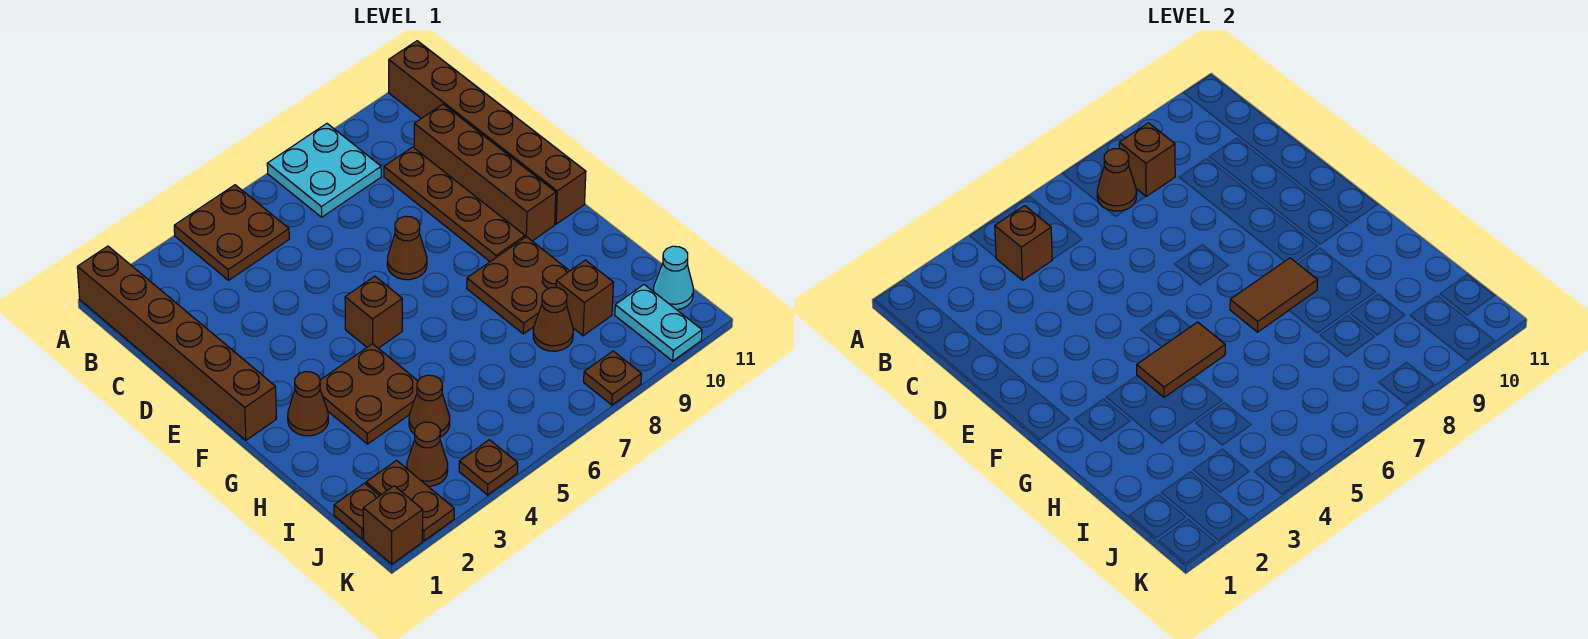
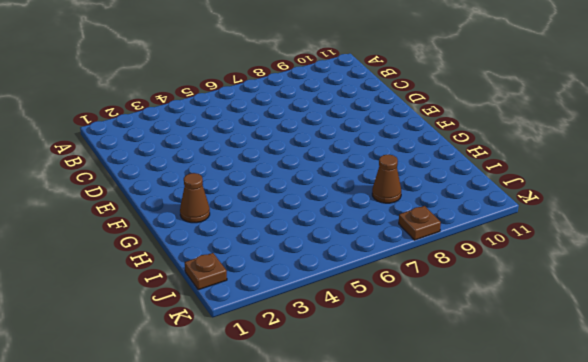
none -> brown brick A1:F1 level 1
none -> brown plate A4:B5 level 1
none -> cyan plate A7:B8 level 1

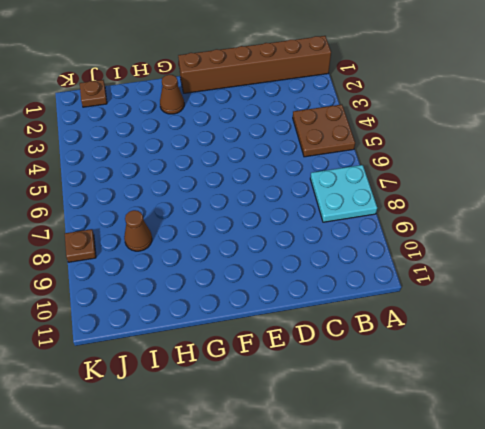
none -> brown brick A11:F11 level 1
none -> brown plate C9:F9 level 1
none -> brown brick C10:F10 level 1

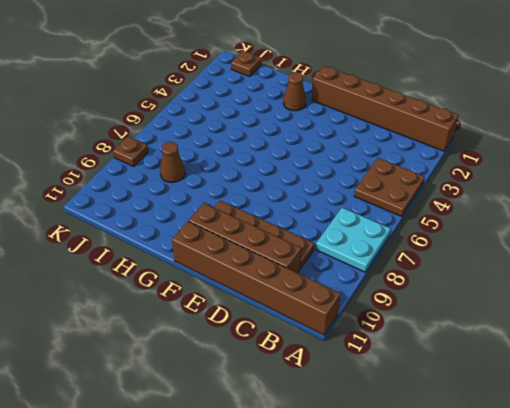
none -> brown cone E7 level 1
none -> brown brick F5 level 1
none -> brown plate G3:H4 level 1

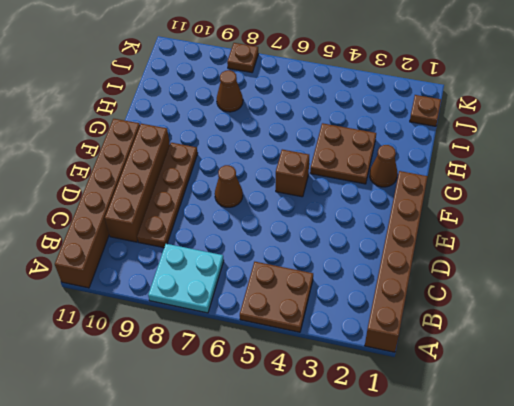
none -> brown plate G8:H9 level 1
none -> brown cone I4 level 1
none -> brown brick I9 level 1

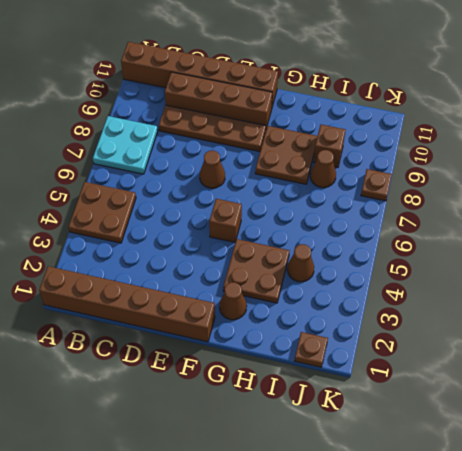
none -> brown plate J2:K2 level 1
none -> brown cone J3 level 1
none -> cyan plate J10:K10 level 1

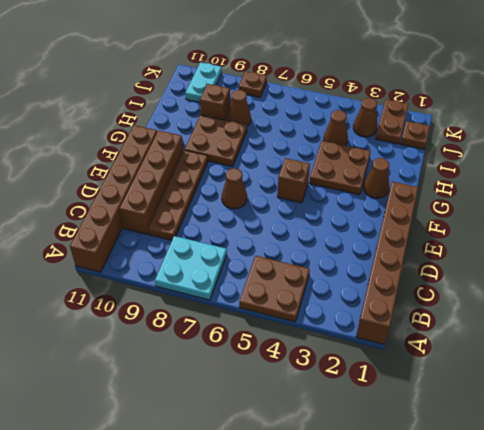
none -> cyan cone J11 level 1
none -> brown brick K1 level 1
none -> brown plate K4 level 1

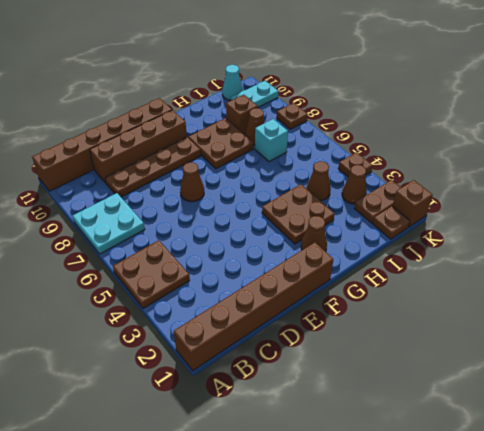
cyan brick I7 level 1 -> none
none -> brown brick F5 level 1
none -> brown brick B4 level 2
none -> brown cone B7 level 2

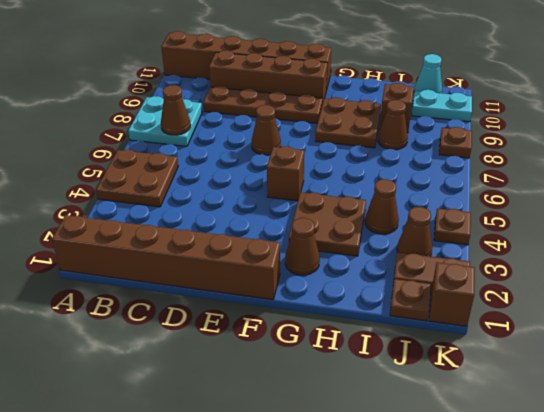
none -> brown brick B4 level 2
none -> brown brick B8 level 2
none -> brown tile G4:G5 level 2

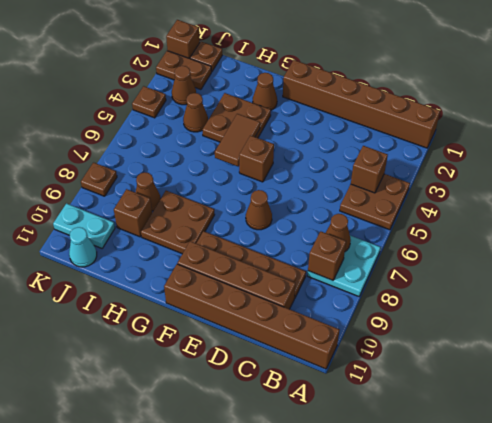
none -> brown tile G7:G8 level 2

